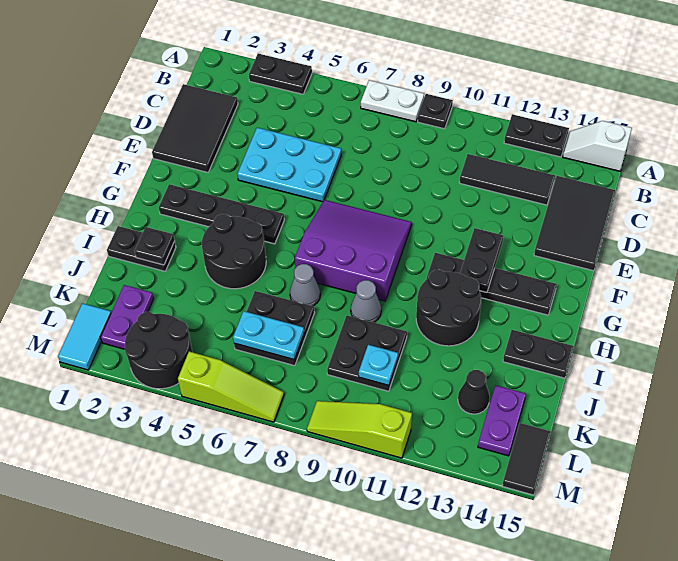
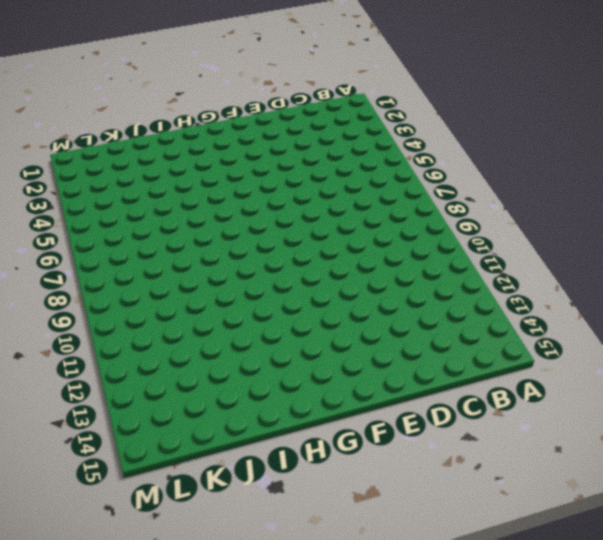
none -> black plate A3:A4 level 1
none -> white plate A7:A8 level 1
none -> black plate A9 level 1
none -> black plate A12:A13 level 1

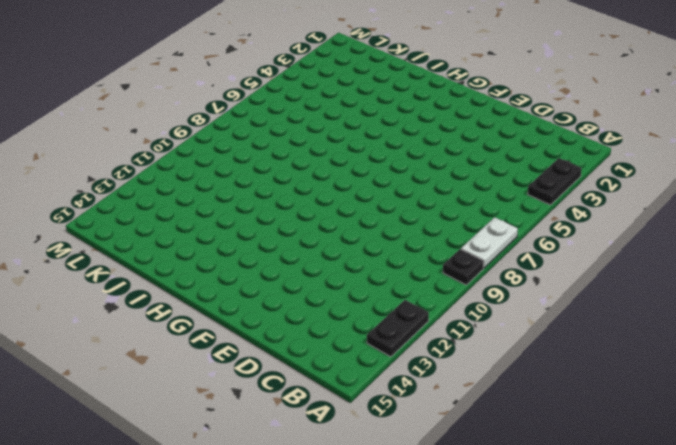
none -> white slope A14:A15 level 1 top 15
none -> black tile C1:E2 level 1
none -> black tile C11:C13 level 1
none -> black tile C14:E15 level 1

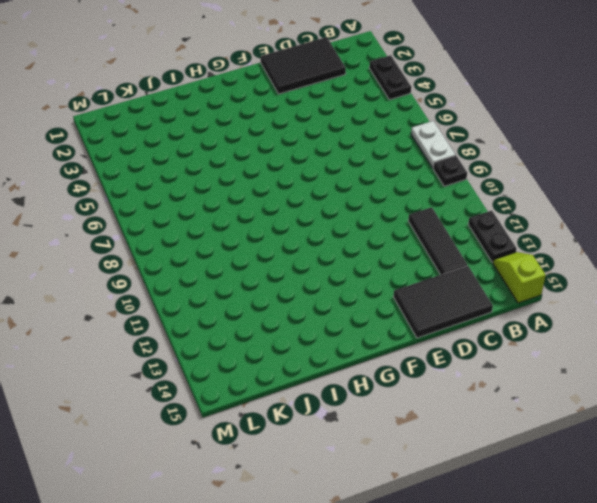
lime slope A14:A15 level 1 top 15 -> white slope A14:A15 level 1 top 15
none -> cyan plate D4:E6 level 1
none -> purple slope F7:H9 level 1 top H
none -> black plate G2:G5 level 1
none -> black plate G11:G14 level 1

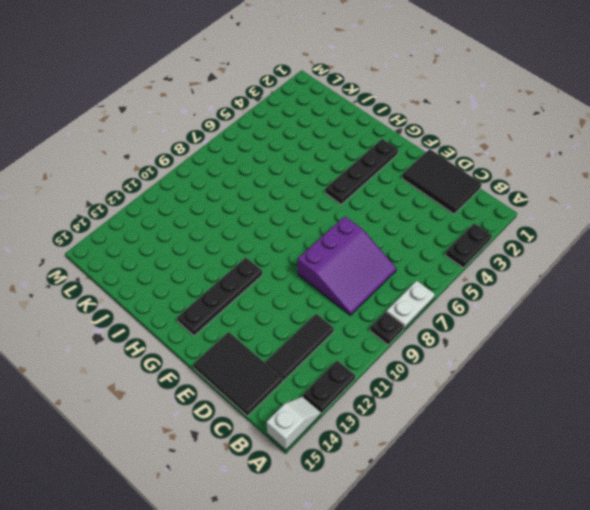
purple slope C7:E9 level 1 top E -> purple slope F7:H9 level 1 top H
none -> cyan plate D4:E6 level 1
none -> black round brick H4:I5 level 1
none -> black round brick H11:I12 level 1
none -> black plate I1:I2 level 1

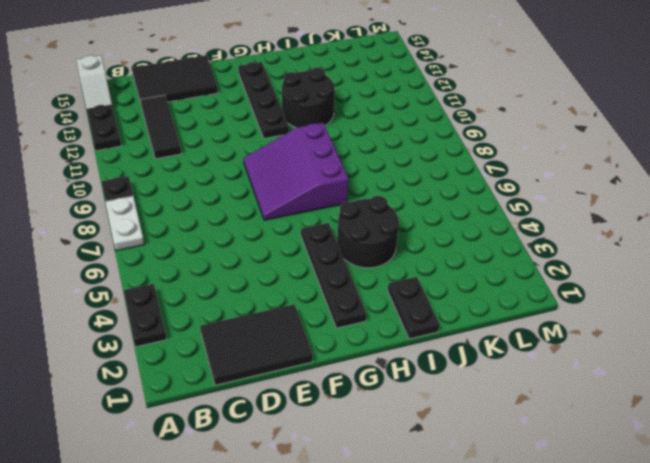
none -> cyan plate D4:E6 level 1
none -> grey cone I7 level 1
none -> grey cone I9 level 1
none -> black plate I14:I15 level 1

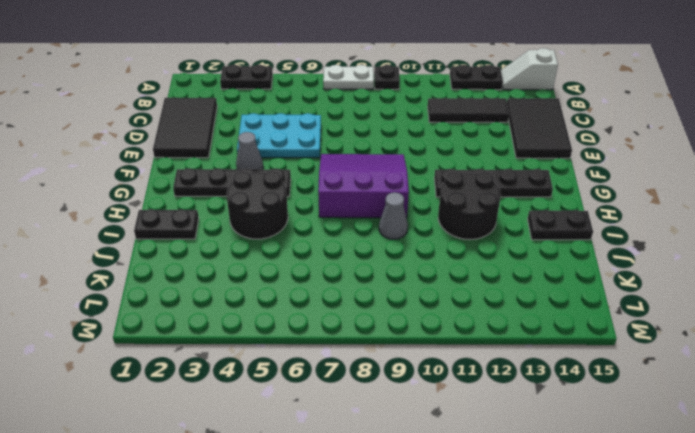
grey cone F4 level 1 -> grey cone I7 level 1
none -> black plate J6:K7 level 1
none -> black plate J9:K10 level 1
none -> purple plate K2:L2 level 1
none -> black cone K13 level 1

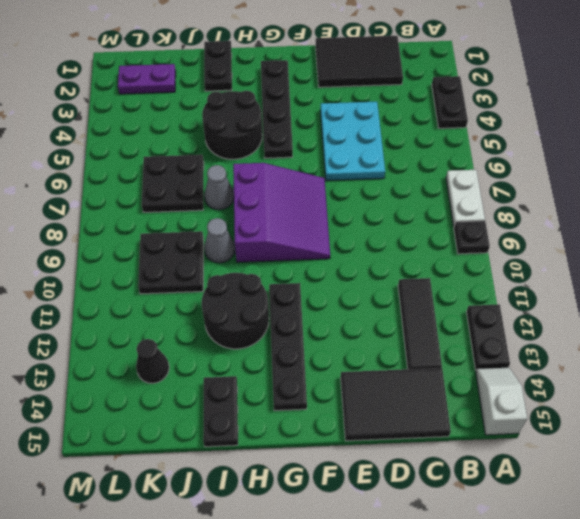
none -> purple plate K14:L14 level 1
none -> cyan tile L1:M1 level 1
none -> black round brick L3:M4 level 1
none -> black tile L15:M15 level 1

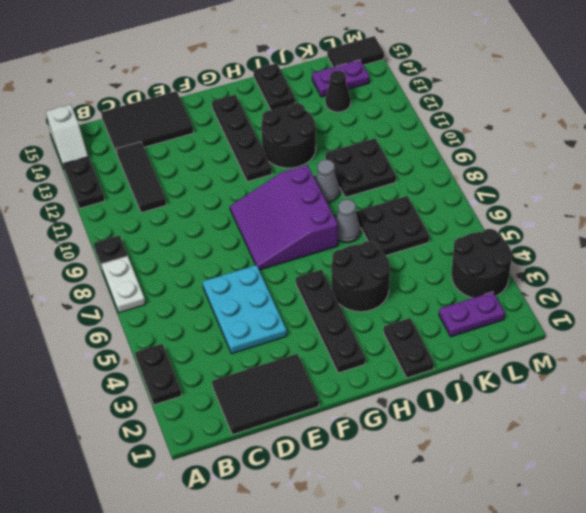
none -> cyan tile L1:M1 level 1
none -> lime slope M5:M7 level 1 top 5
none -> lime slope M9:M11 level 1 top 11
none -> black plate F12:G12 level 2

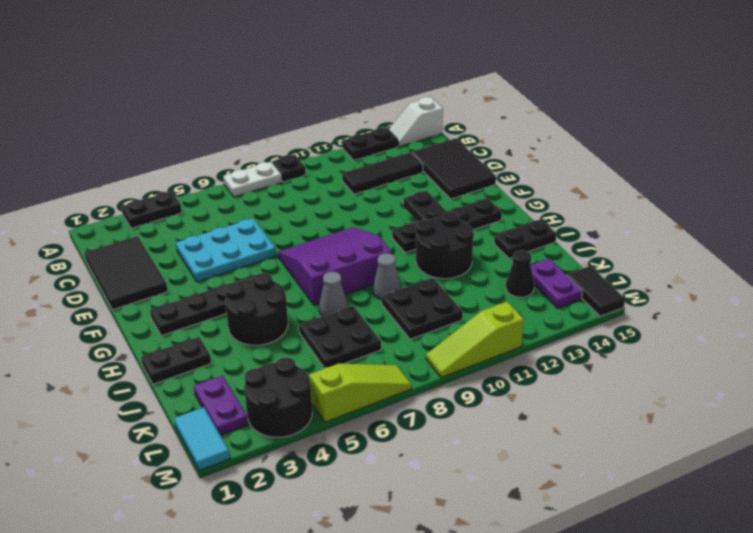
none -> black plate I2 level 2
none -> cyan plate K6:K7 level 2
none -> cyan plate K10 level 2

